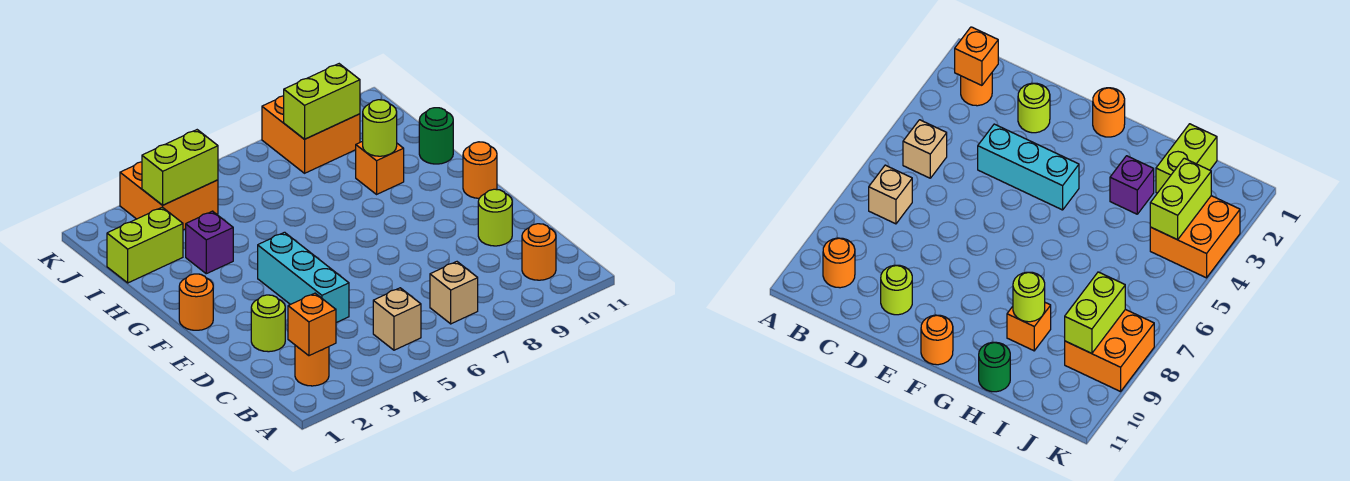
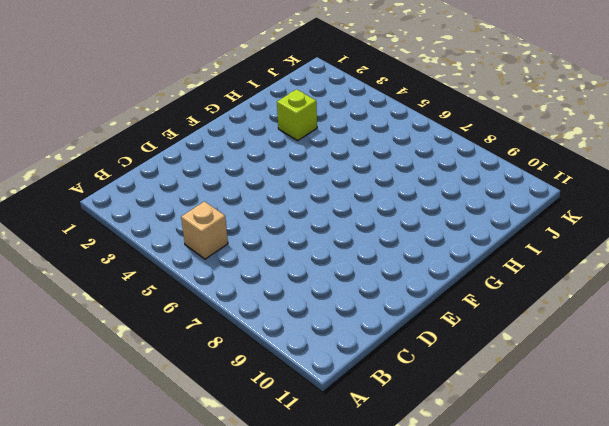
lime brick H3 level 1 -> purple brick H3 level 1
none -> orange round brick B2 level 1
none -> tan brick B7 level 1
none -> orange round brick B10 level 1

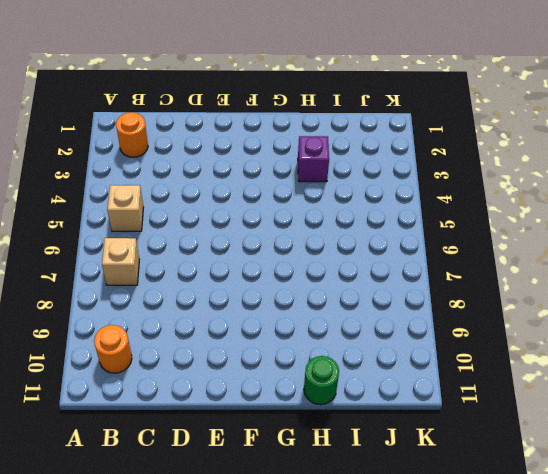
none -> lime round brick D2 level 1
none -> cyan brick D4:F4 level 1
none -> lime round brick D10 level 1

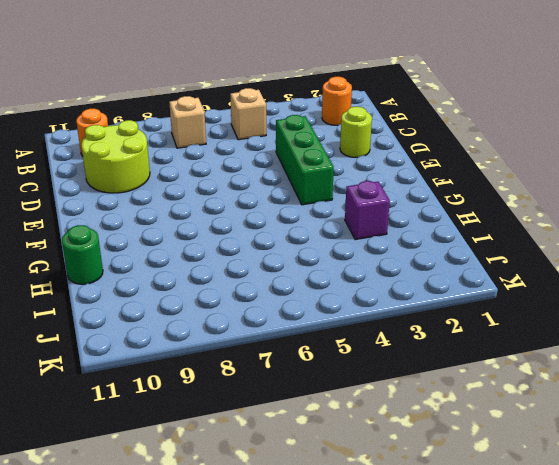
lime round brick C9:D10 level 1 -> lime round brick D10 level 1
green brick D4:F4 level 1 -> cyan brick D4:F4 level 1
none -> orange round brick F1 level 1
none -> orange round brick F11 level 1
none -> orange brick H9 level 1

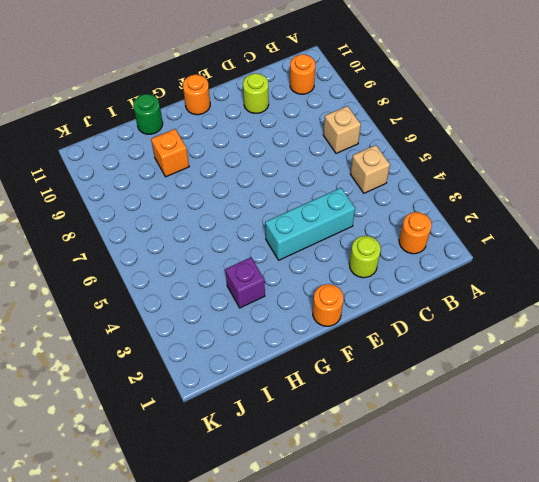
none -> lime brick I1:I2 level 1
none -> orange brick J3:K4 level 1
none -> orange brick J8:K9 level 1

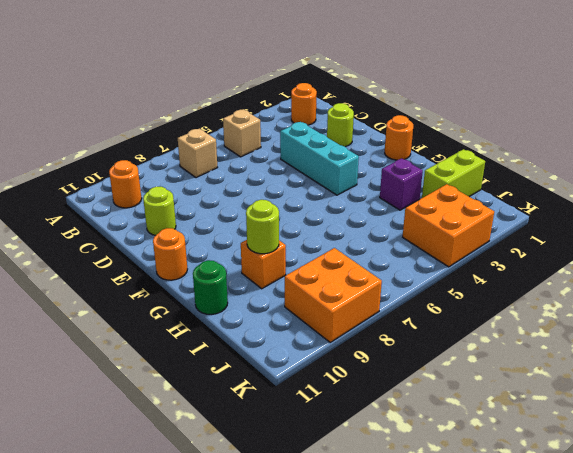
none -> orange brick B2 level 2
none -> lime brick J3:J4 level 2
none -> lime brick J8:J9 level 2

